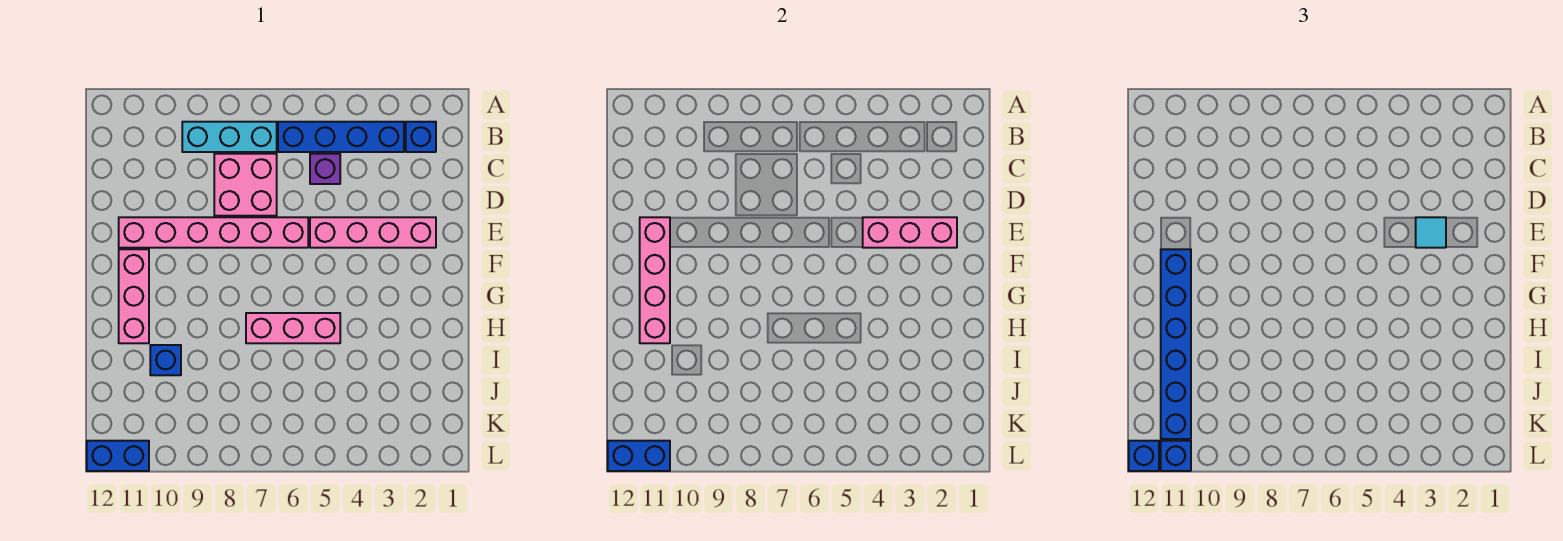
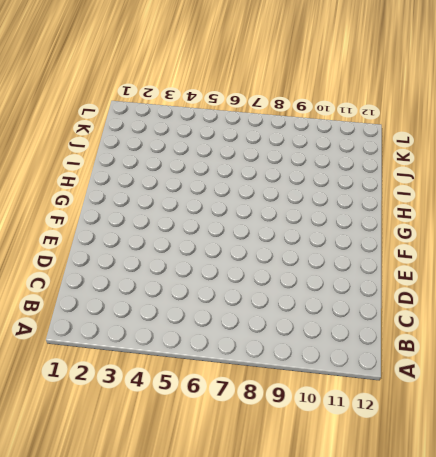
none -> blue brick B2 level 1
none -> blue brick B3:B6 level 1
none -> cyan brick B7:B9 level 1

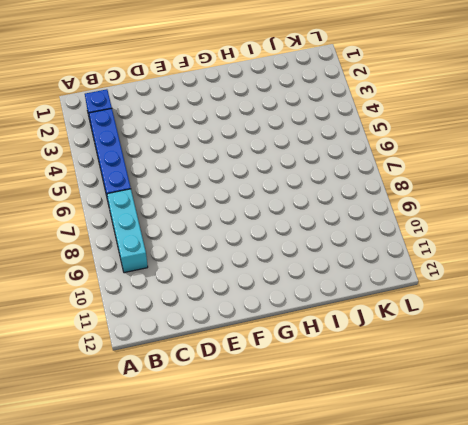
none -> purple brick C5 level 1
none -> pink brick C7:D8 level 1
none -> pink brick E2:E5 level 1

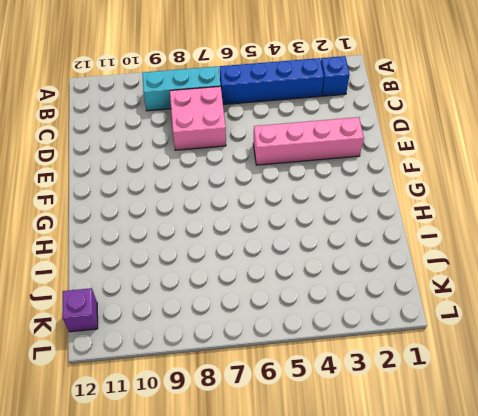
purple brick K12 level 1 -> purple brick C5 level 1
none -> pink brick E6:E11 level 1
none -> pink brick F11:H11 level 1
none -> pink brick H5:H7 level 1

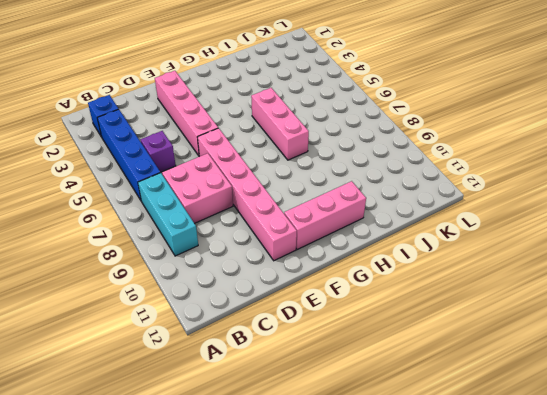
none -> blue brick I10 level 1
none -> blue brick L11:L12 level 1
none -> pink brick E2:E4 level 2

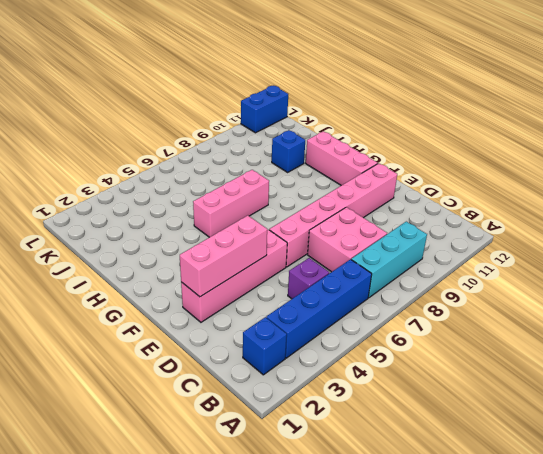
none -> pink brick E11:H11 level 2
none -> blue brick L11:L12 level 2
none -> cyan tile E3 level 3

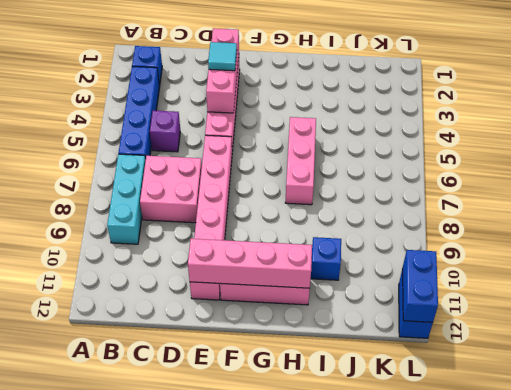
none -> blue brick F11:K11 level 3
none -> blue brick L11 level 3
none -> blue brick L12 level 3

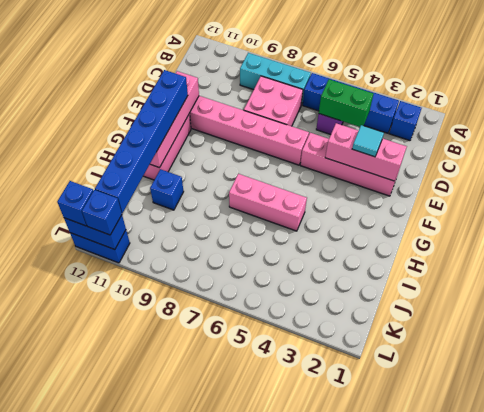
green brick C4:C5 level 2 -> none

